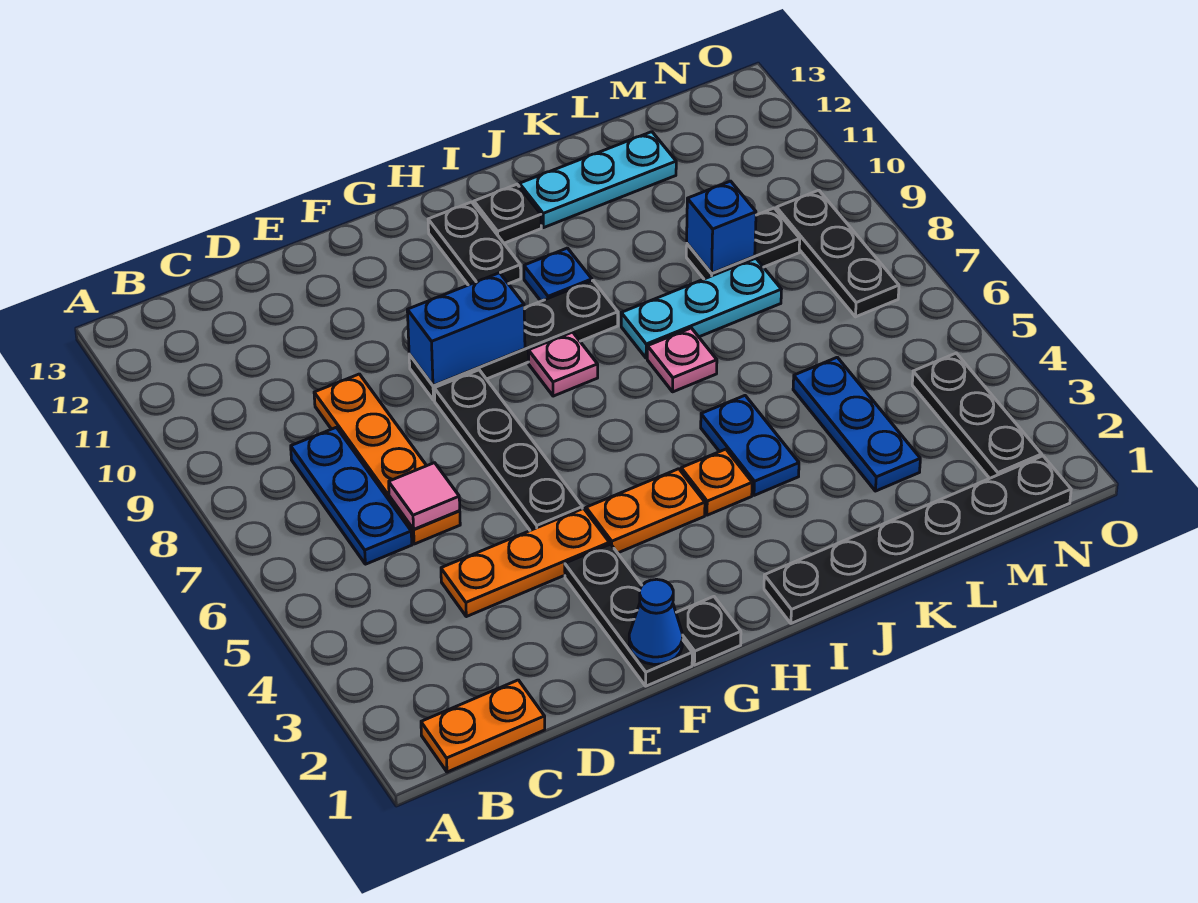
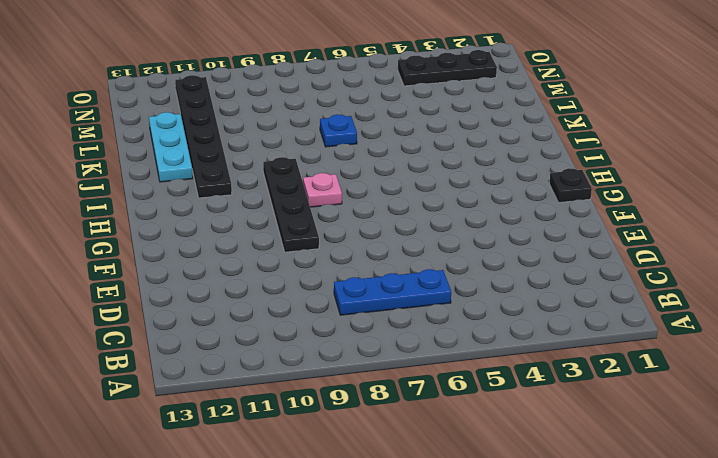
black plate I11:N11 level 1 -> black plate I1:N1 level 1
blue plate K7 level 1 -> blue plate I10 level 1
none -> orange plate B1:C1 level 1
none -> orange plate D4:F4 level 1
none -> orange plate D6:D9 level 1

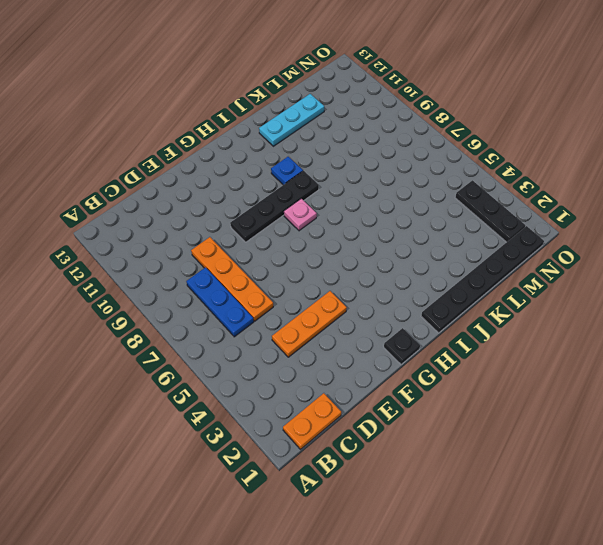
none -> black plate F1:F3 level 1
none -> black plate F5:F8 level 1
none -> orange plate G4:H4 level 1

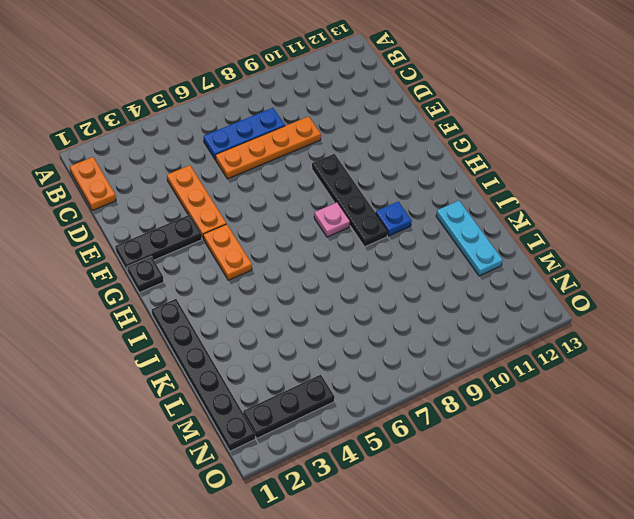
none -> black plate F5:F8 level 1
none -> black plate H11:H12 level 1
none -> orange plate I4 level 1

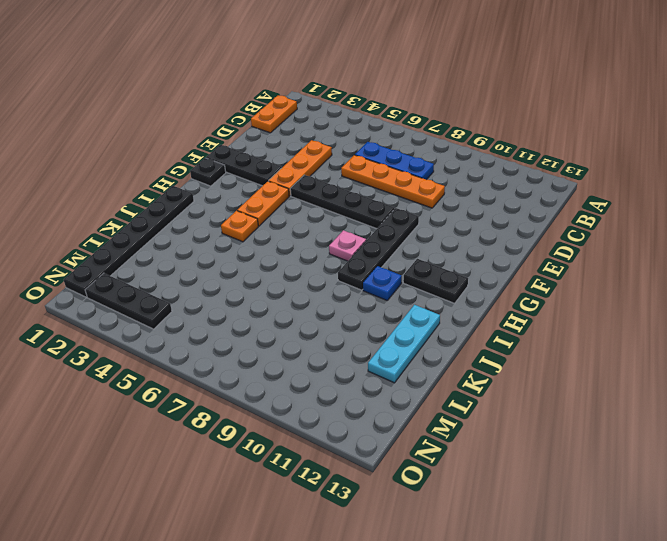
none -> black plate I12 level 1
none -> blue plate J4:J5 level 1
none -> pink plate J7 level 1

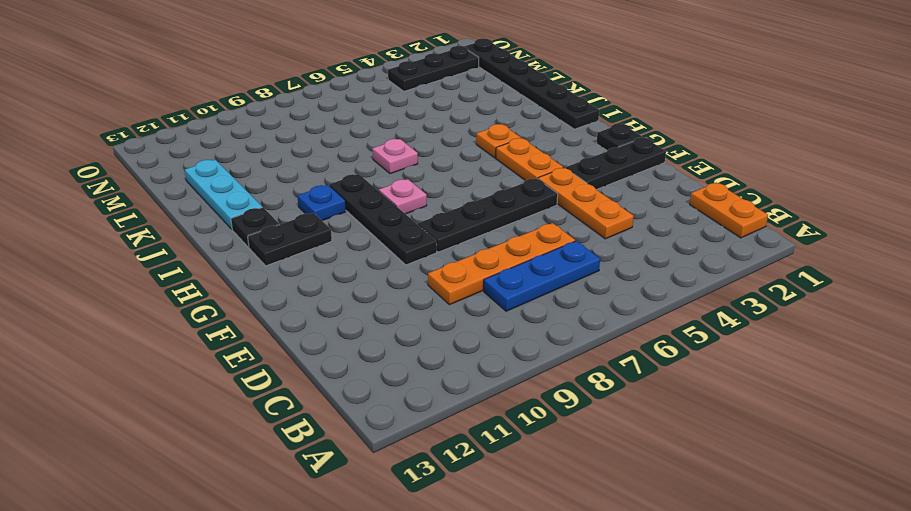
none -> blue plate J4:J5 level 1
none -> cyan plate J8:L8 level 1
none -> blue plate L3:L5 level 1

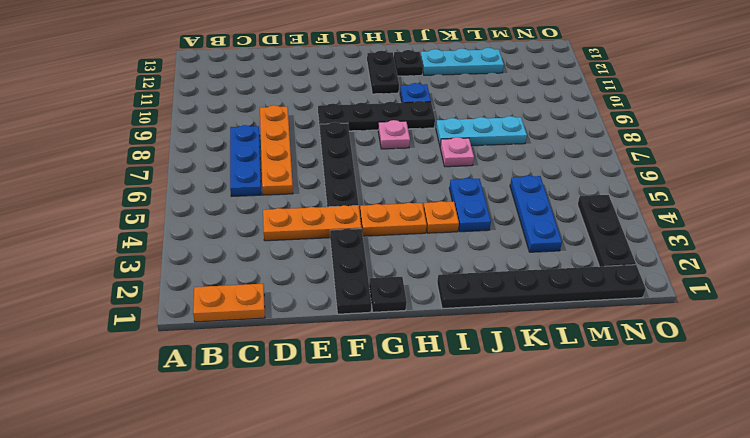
none -> black plate L9:M9 level 1
none -> black plate N7:N9 level 1
none -> pink tile D6 level 2

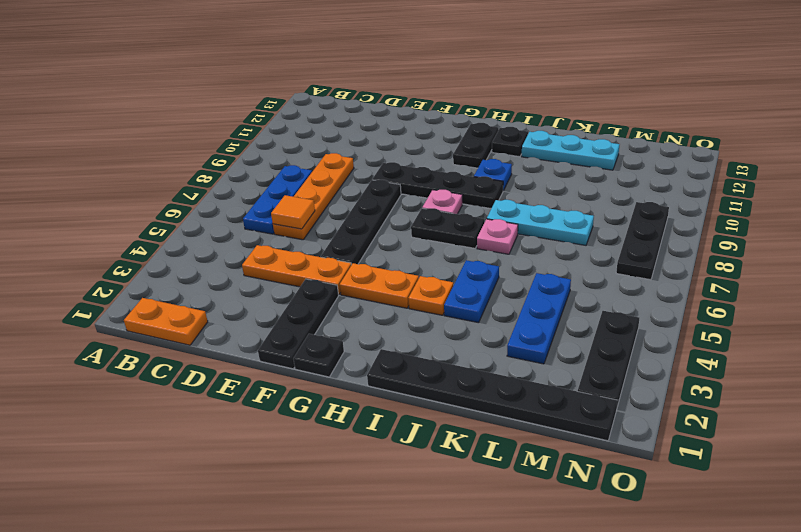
orange tile D6 level 2 -> pink tile D6 level 2
black plate H7:I7 level 1 -> black plate L9:M9 level 1
none -> blue cone F1 level 2
none -> blue brick F9:G9 level 2
none -> blue brick L9 level 2

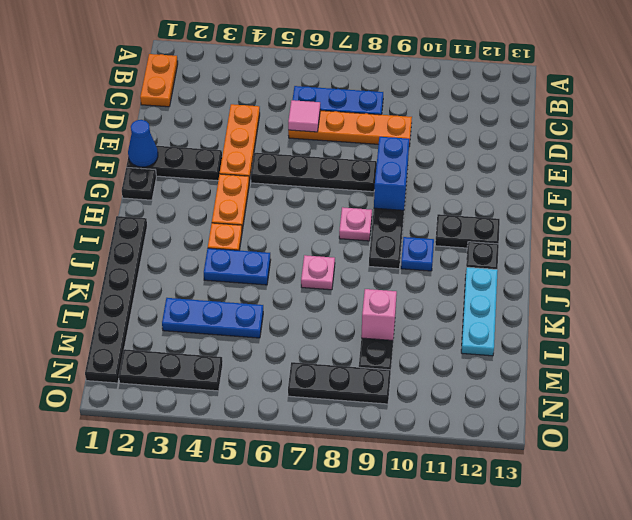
pink brick L9 level 2 -> blue brick L9 level 2
none -> cyan plate J8:L8 level 1

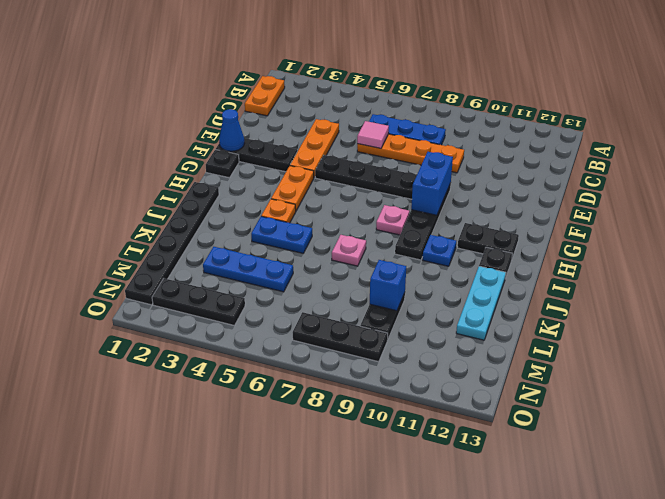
none -> cyan plate J8:L8 level 1

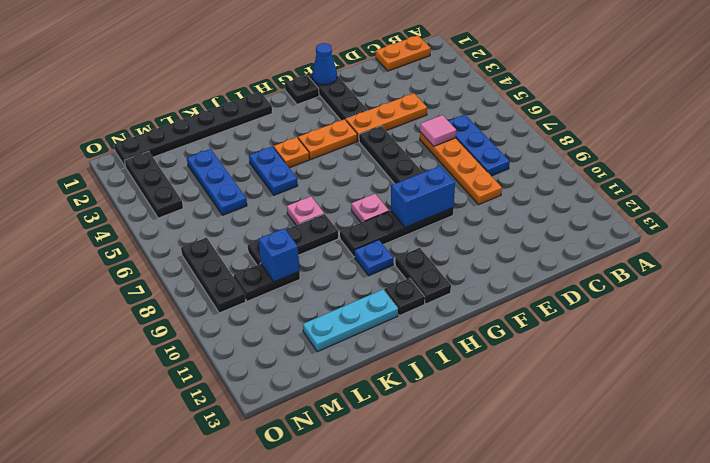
black plate J8:L8 level 1 -> cyan plate J8:L8 level 1

